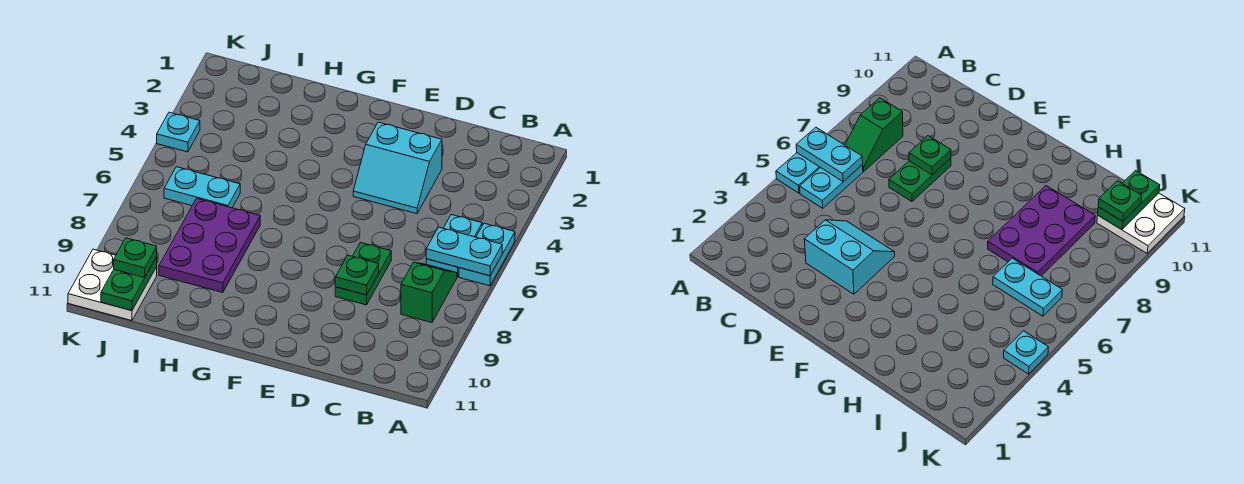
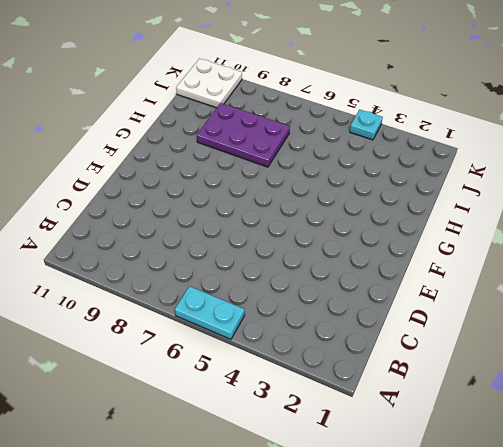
none -> cyan plate B5:B6 level 1
none -> green slope B7:B8 level 1 top 8
none -> cyan slope D3:E4 level 1 top 3

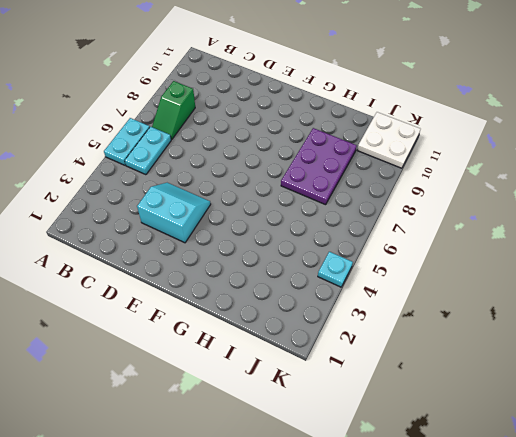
none -> green plate D7:D8 level 1
none -> cyan plate I6:J6 level 1
none -> cyan plate A6:B6 level 2

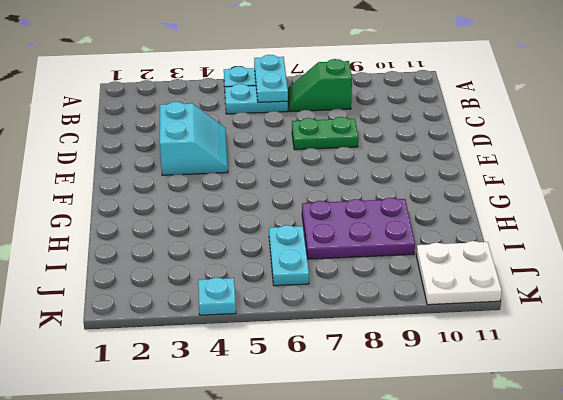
none -> green plate D8 level 2
none -> green plate J10:J11 level 2
none -> green plate J10 level 3

